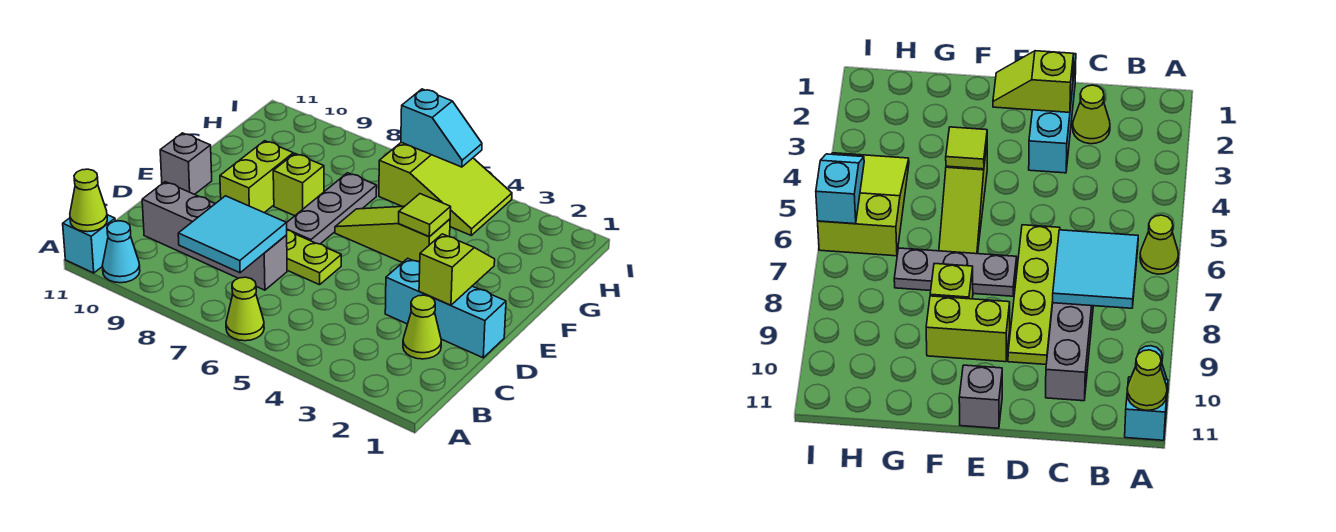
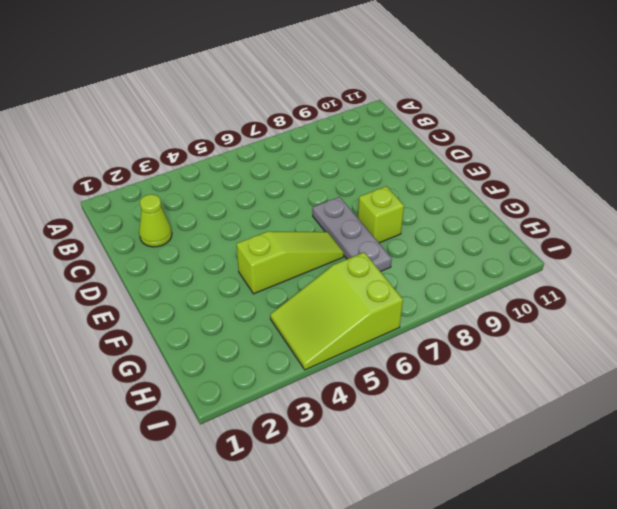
none -> lime cone A6 level 1
none -> cyan cone A10 level 1
none -> cyan brick A11 level 1

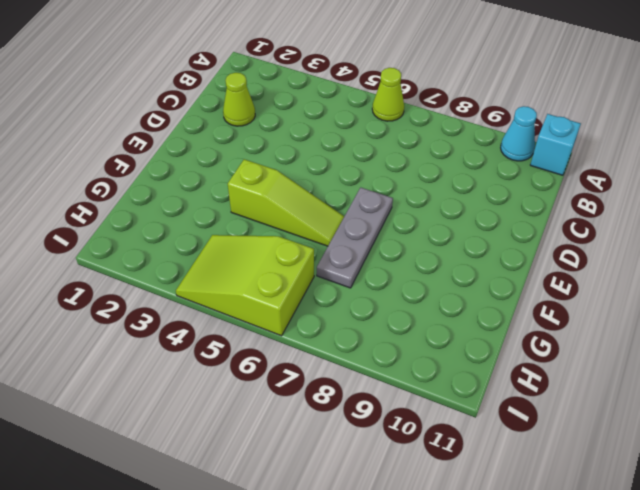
none -> grey brick C7:C10 level 1
none -> cyan brick D1:D3 level 1
none -> lime plate D6:D9 level 1

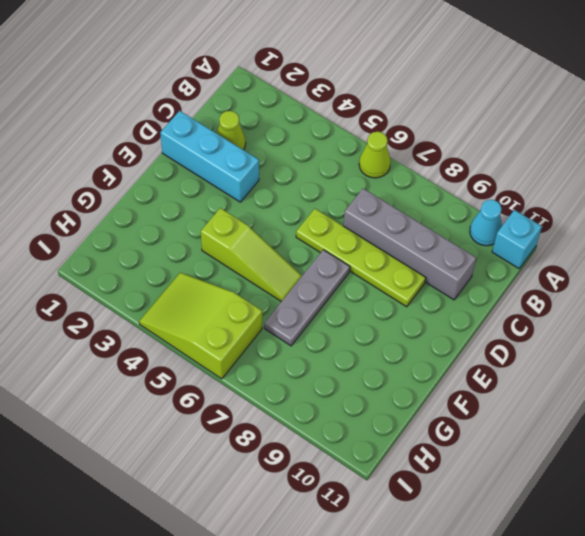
none -> lime brick E9:F9 level 1
none -> grey brick E11 level 1
none -> lime brick F8 level 1

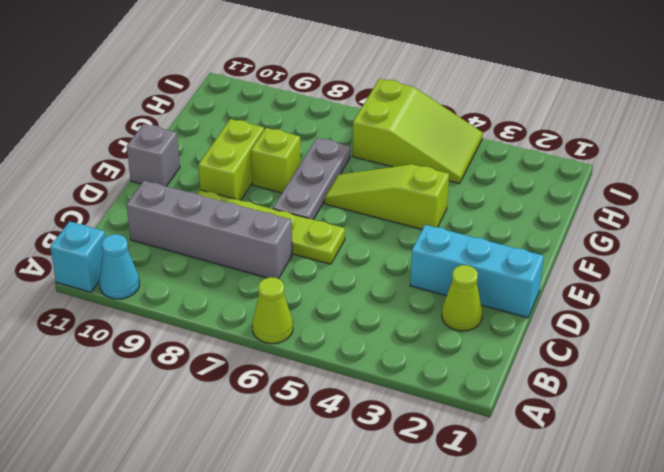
none -> lime cone A11 level 2
none -> cyan tile B7:C8 level 2
none -> lime slope D2:E2 level 2 top D

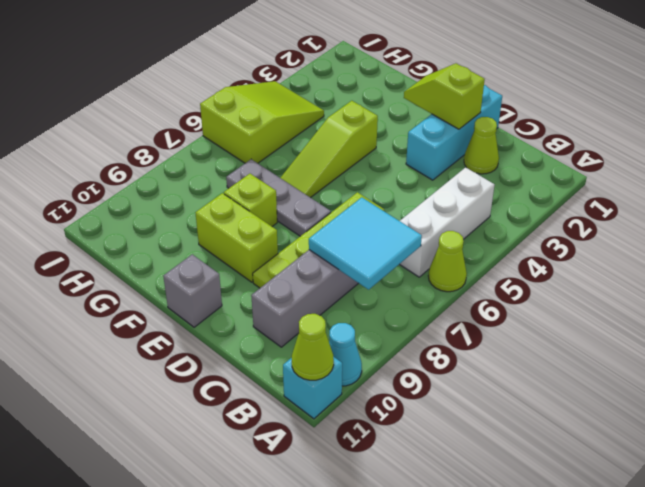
white brick B4:B6 level 1 -> none
none -> lime tile F4 level 2
none -> cyan slope I5:I6 level 2 top 6

